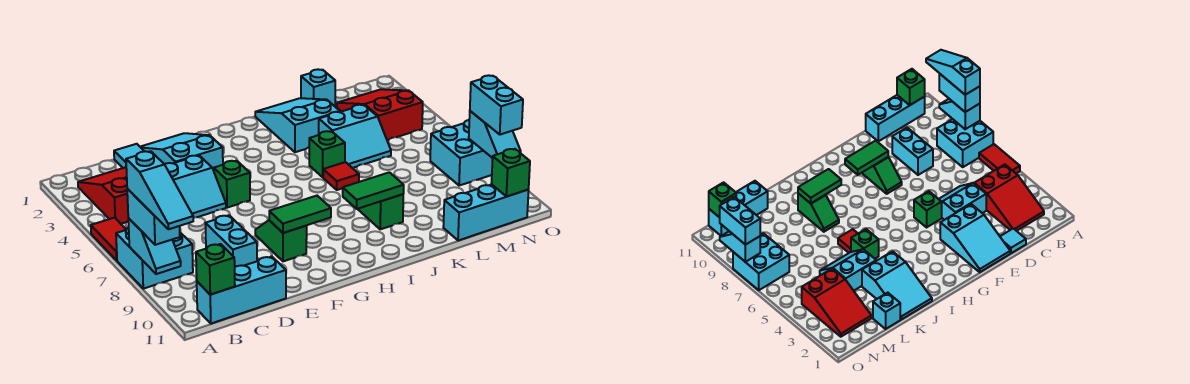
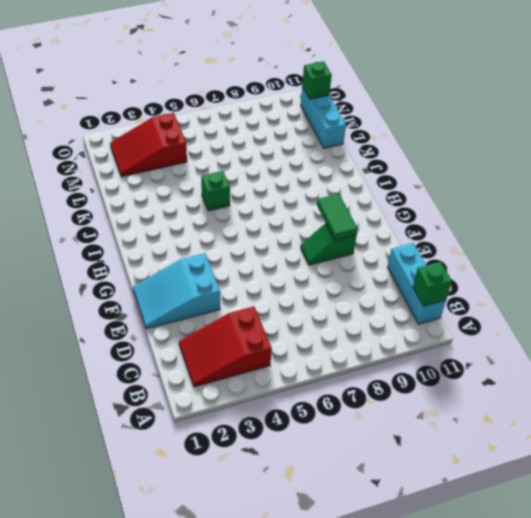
none -> red tile A5:A6 level 1
none -> cyan brick A7:B8 level 1
none -> cyan tile D1 level 1

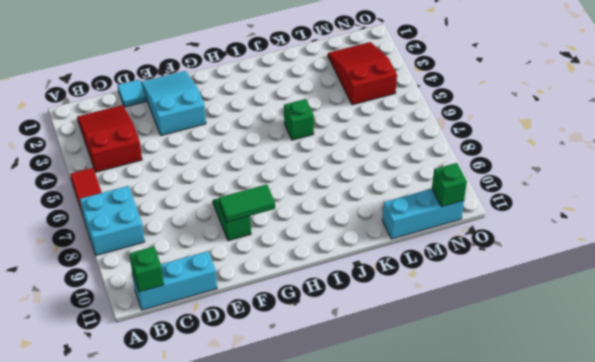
none -> cyan slope D4:E5 level 1 top 4
none -> cyan brick D8:D9 level 1
none -> green brick F5 level 1

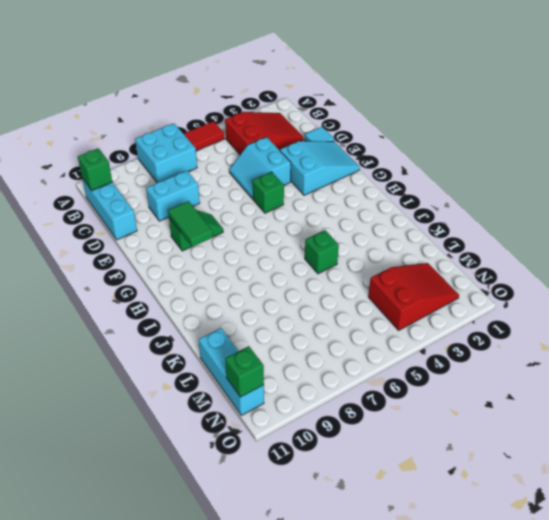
none -> cyan slope J1:K3 level 1 top 3
none -> red tile J6 level 1
none -> green slope J8:J9 level 1 top 9

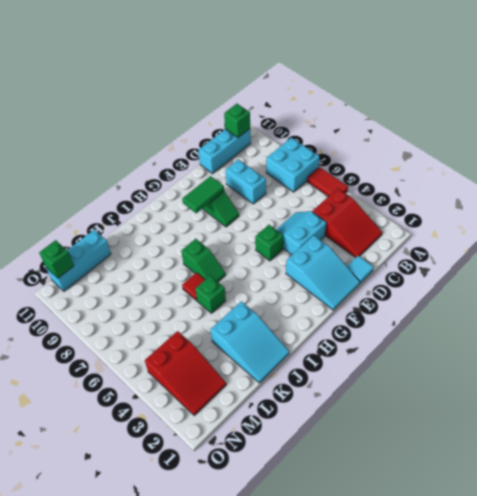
green slope I6:I7 level 1 top 7 -> green slope J8:J9 level 1 top 9
none -> cyan slope K4:L5 level 1 top 4
none -> cyan brick L1 level 1
none -> cyan brick N7:O8 level 1

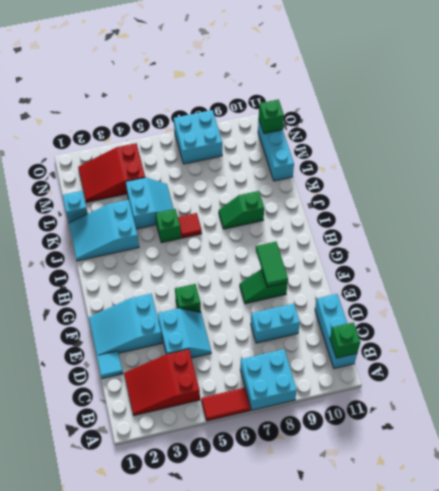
none -> cyan slope A8:A9 level 2 top 8
none -> green tile I9:J9 level 2
none -> cyan slope O8:O9 level 2 top 8

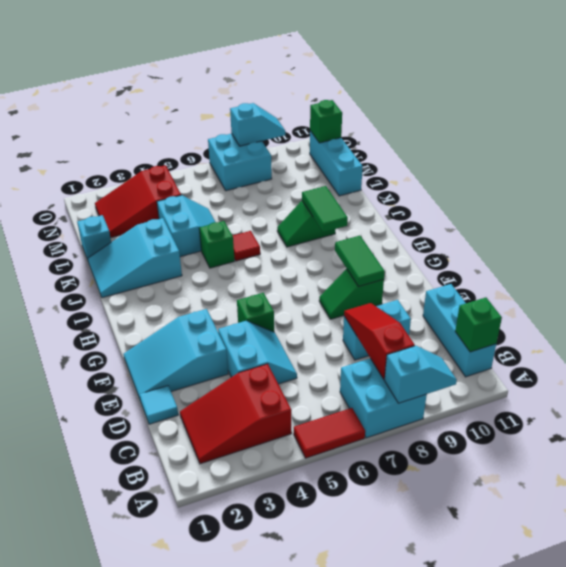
red slope B8:D8 level 2 top B -> none
none -> cyan brick A8:A9 level 3
none -> cyan brick O8:O9 level 3
none -> cyan slope A8:A10 level 4 top 8

